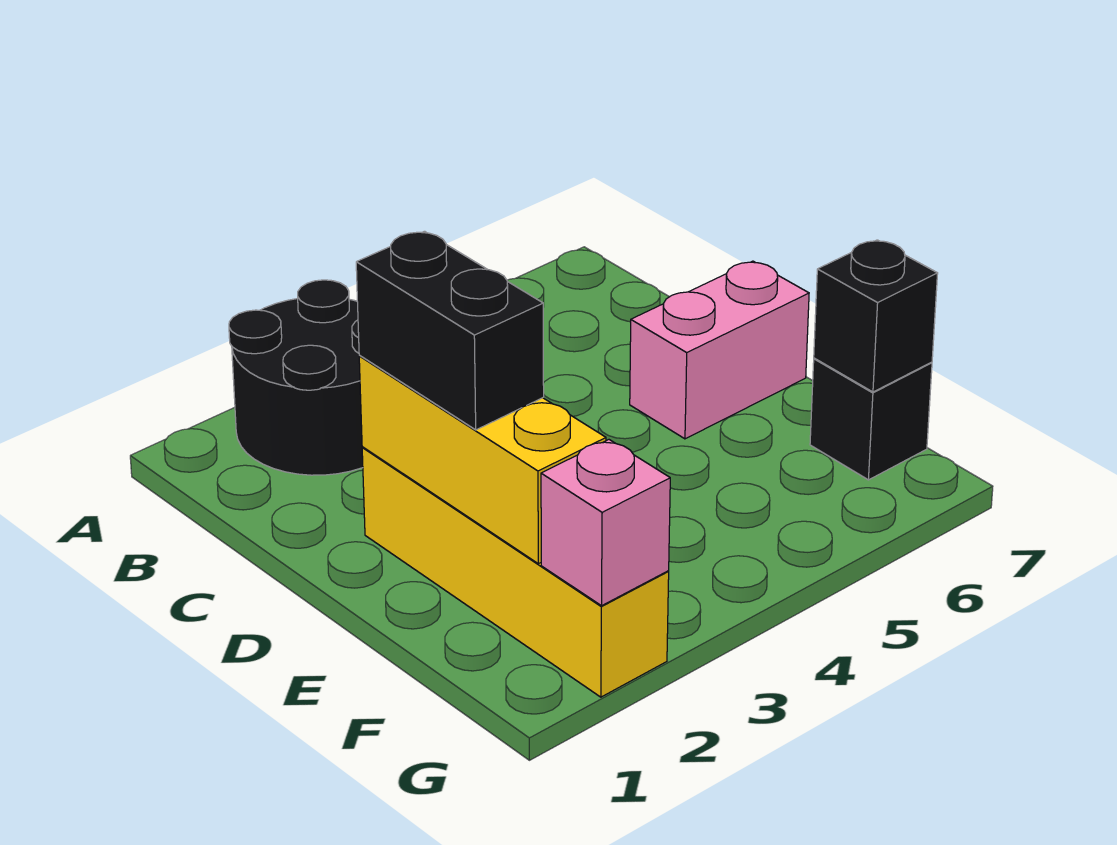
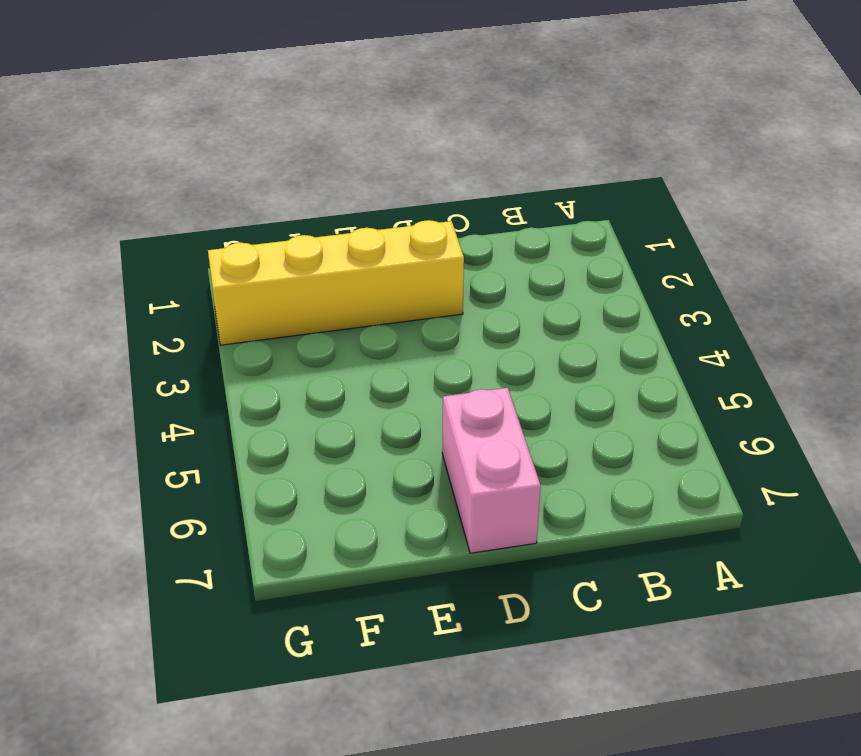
none -> black round brick A2:B3 level 1
none -> black brick F7 level 1

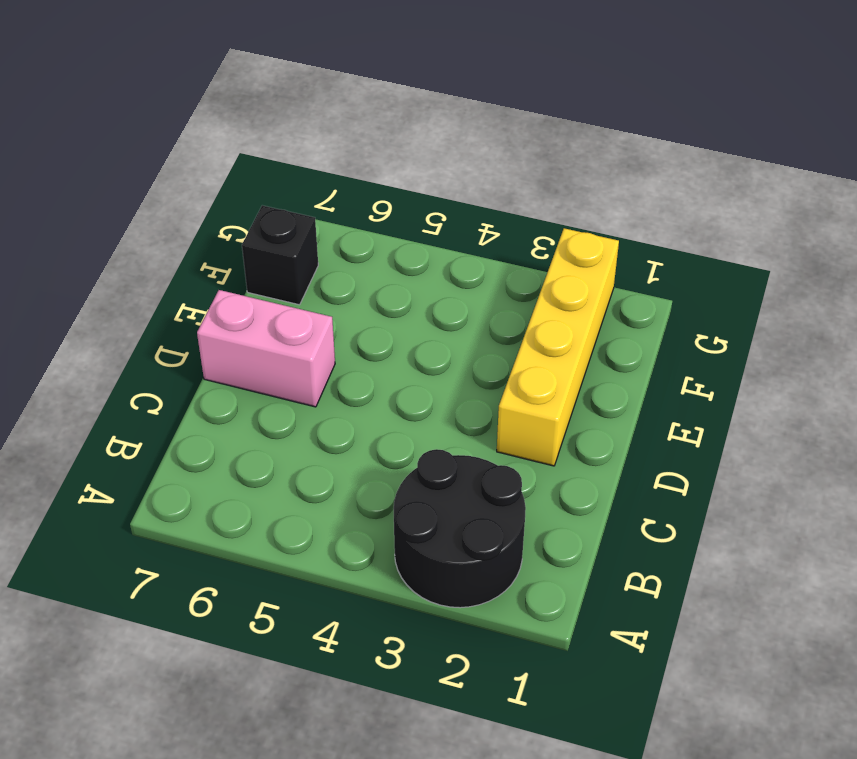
none -> yellow brick D2:F2 level 2
none -> black brick F7 level 2

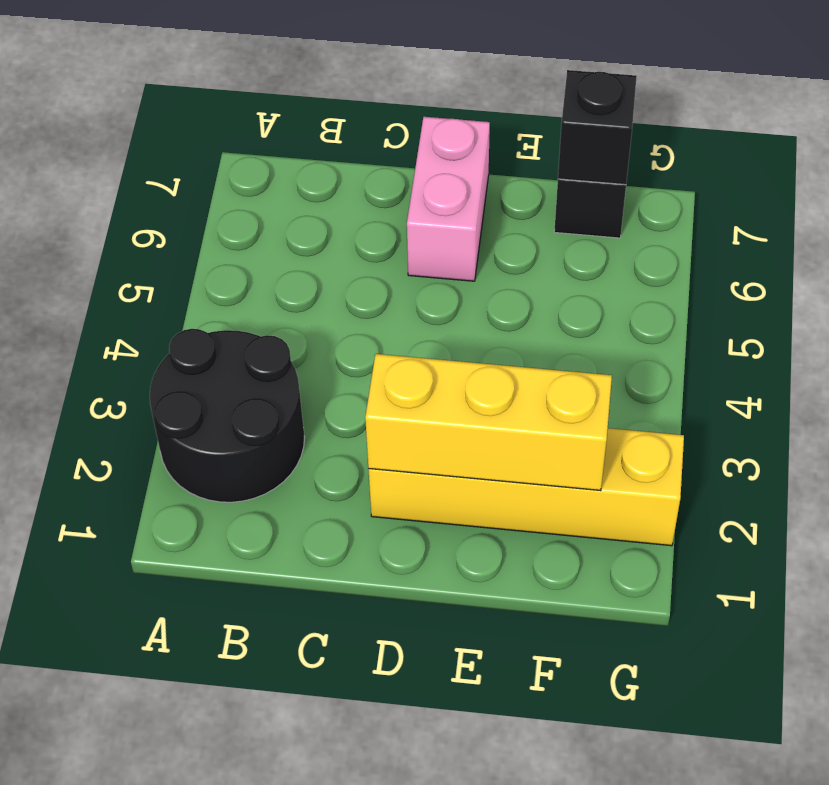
none -> pink brick G2 level 2
none -> black brick D2:E2 level 3

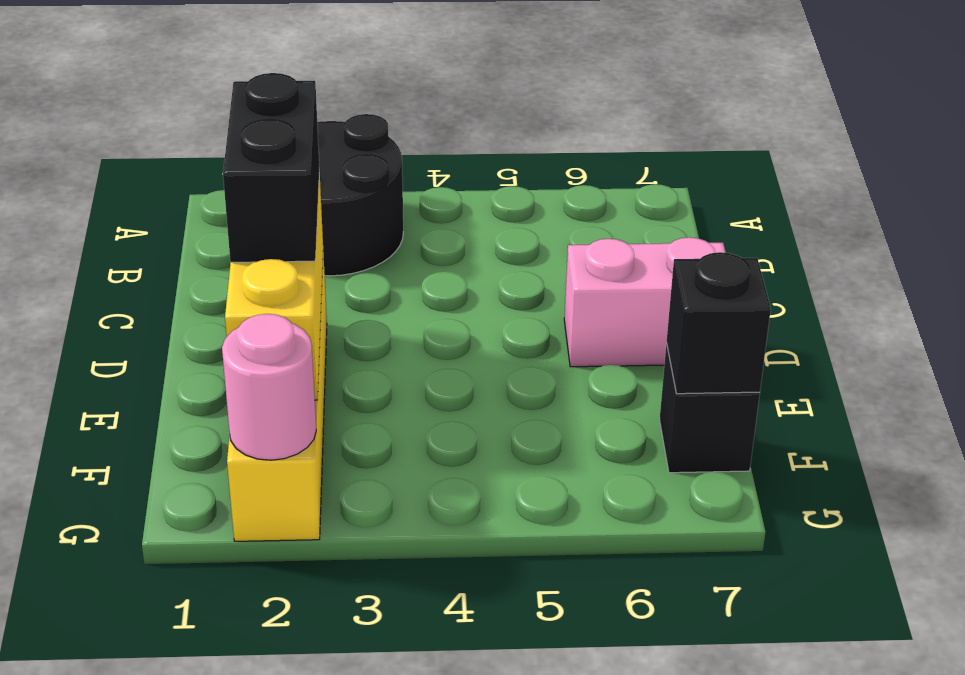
pink round brick G2 level 2 -> pink brick G2 level 2

